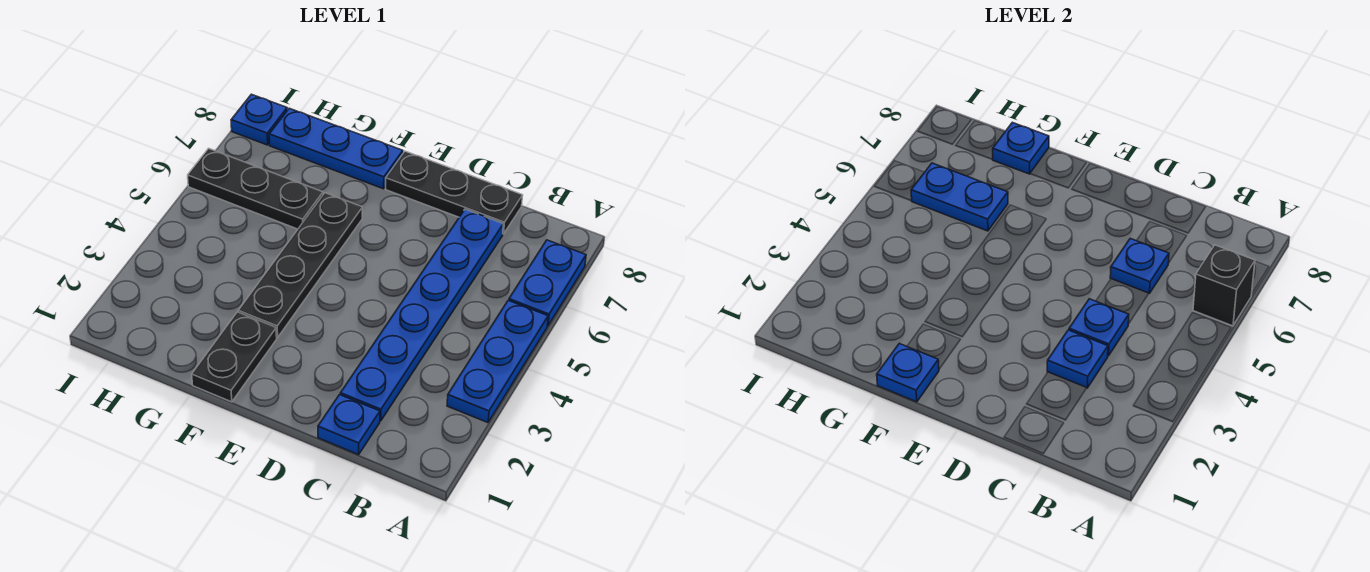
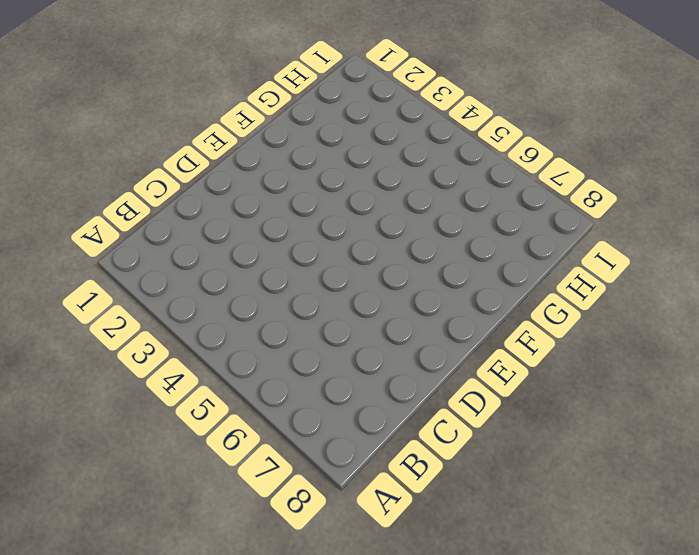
none -> blue plate A3:A5 level 1
none -> blue plate A6:A7 level 1
none -> blue plate C1 level 1

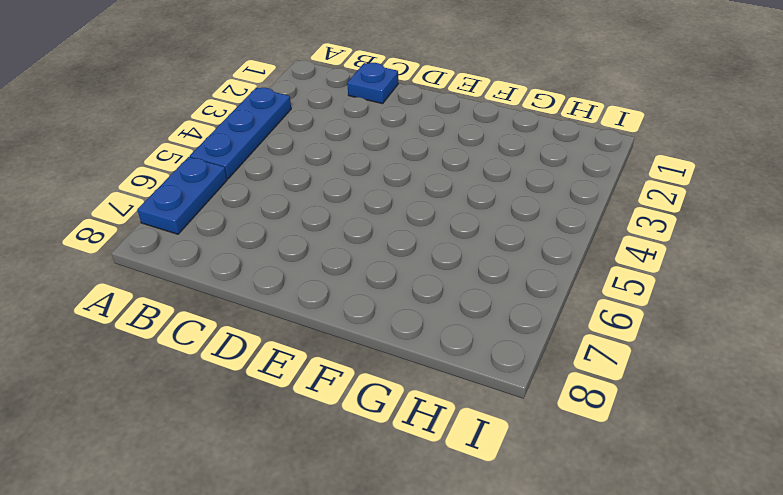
none -> blue plate C2:C7 level 1
none -> black plate C8:E8 level 1
none -> black plate F1:F2 level 1

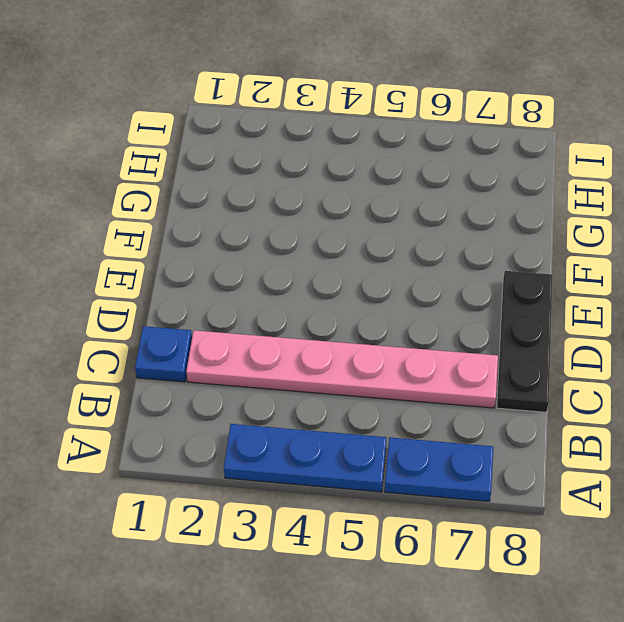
pink plate C2:C7 level 1 -> blue plate C2:C7 level 1
none -> black plate F1:F2 level 1
none -> black plate F3:F6 level 1
none -> blue plate F8:H8 level 1

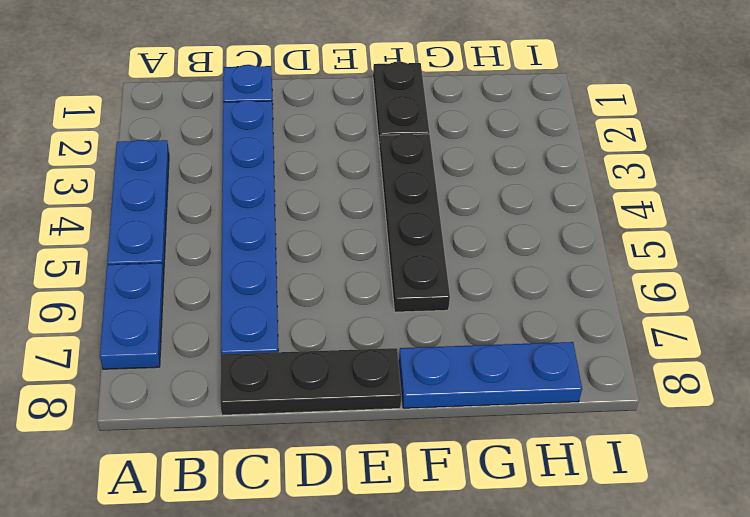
none -> black plate G6:I6 level 1
none -> blue plate I8 level 1
none -> black brick A6 level 2

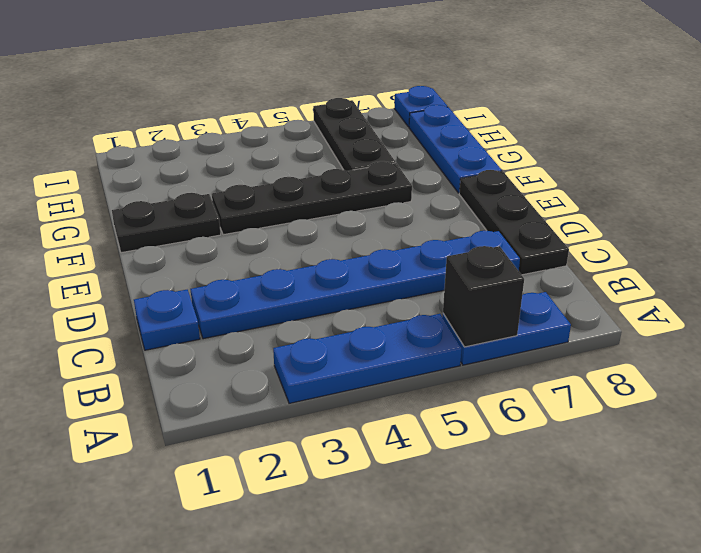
none -> blue plate C3 level 2
none -> blue plate C4 level 2
none -> blue plate C6 level 2

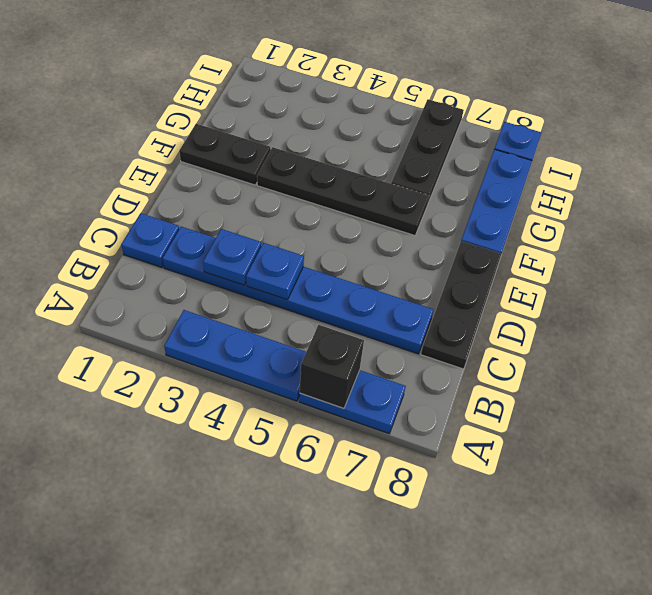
none -> blue plate C6 level 2
none -> blue plate F1 level 2
none -> blue plate G6:H6 level 2

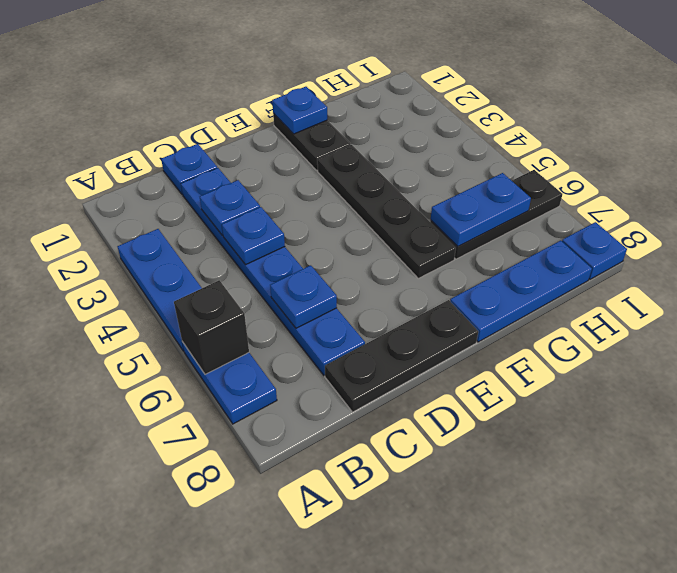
none -> blue plate G8 level 2

